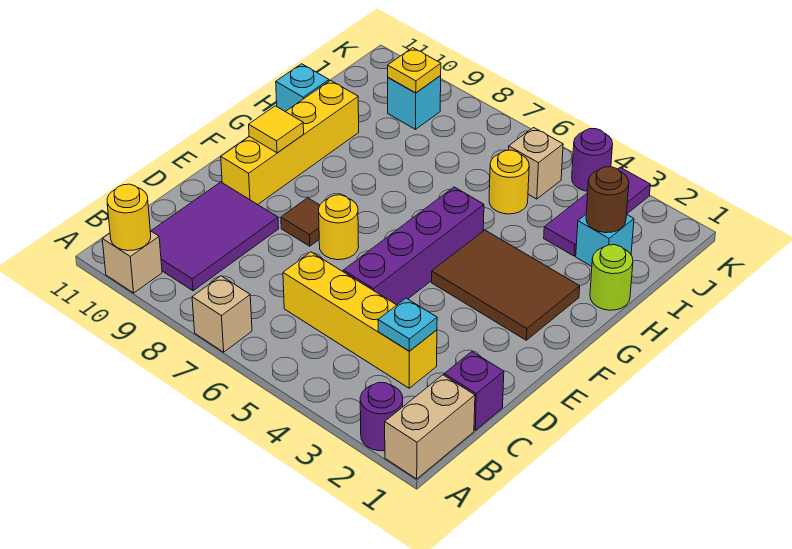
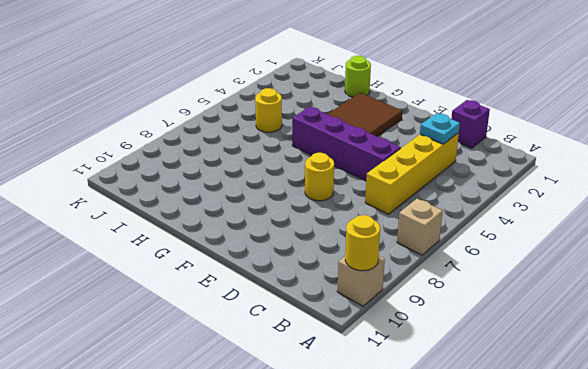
none -> tan brick A1:B1 level 1
none -> purple round brick A2 level 1
none -> purple tile B9:D10 level 1

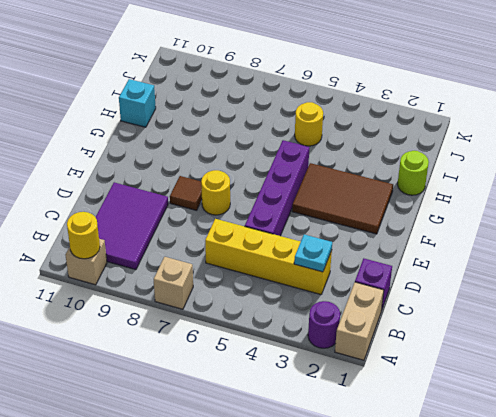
none -> yellow brick E10:H10 level 1
none -> cyan brick I2 level 1
none -> purple tile I3:K3 level 1

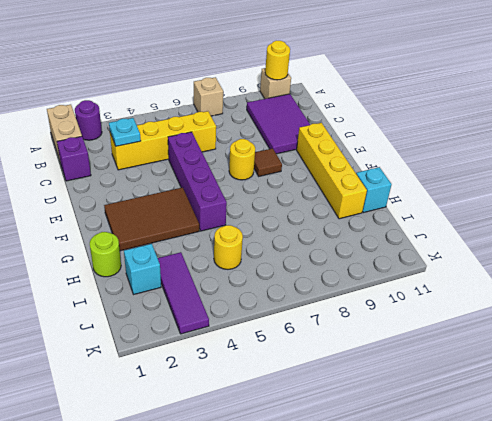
none -> tan brick J5 level 1
none -> cyan brick J9 level 1
none -> purple round brick K4 level 1

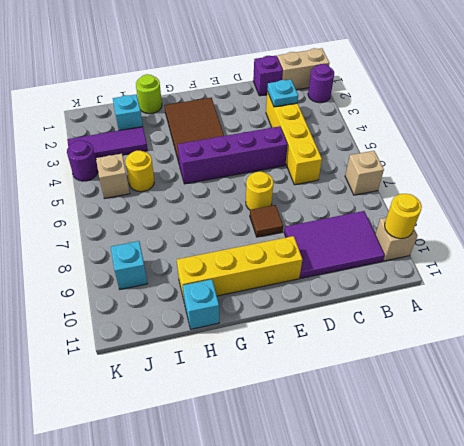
none -> yellow tile F10 level 2
none -> brown round brick I2 level 2
none -> yellow plate J9 level 2

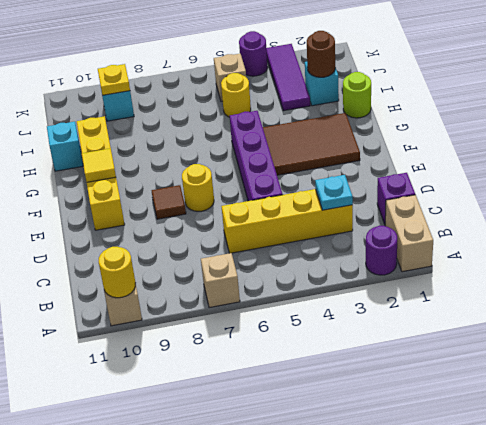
none -> purple tile B9:D10 level 1

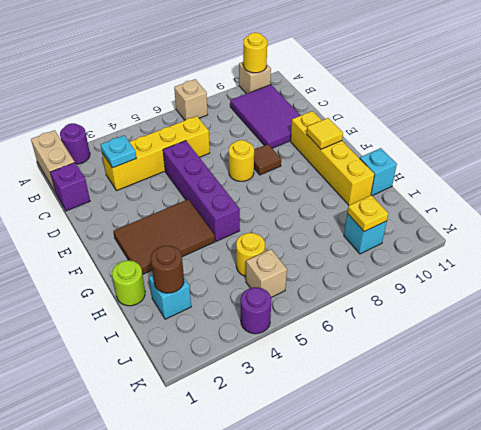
none -> purple tile I3:K3 level 1

